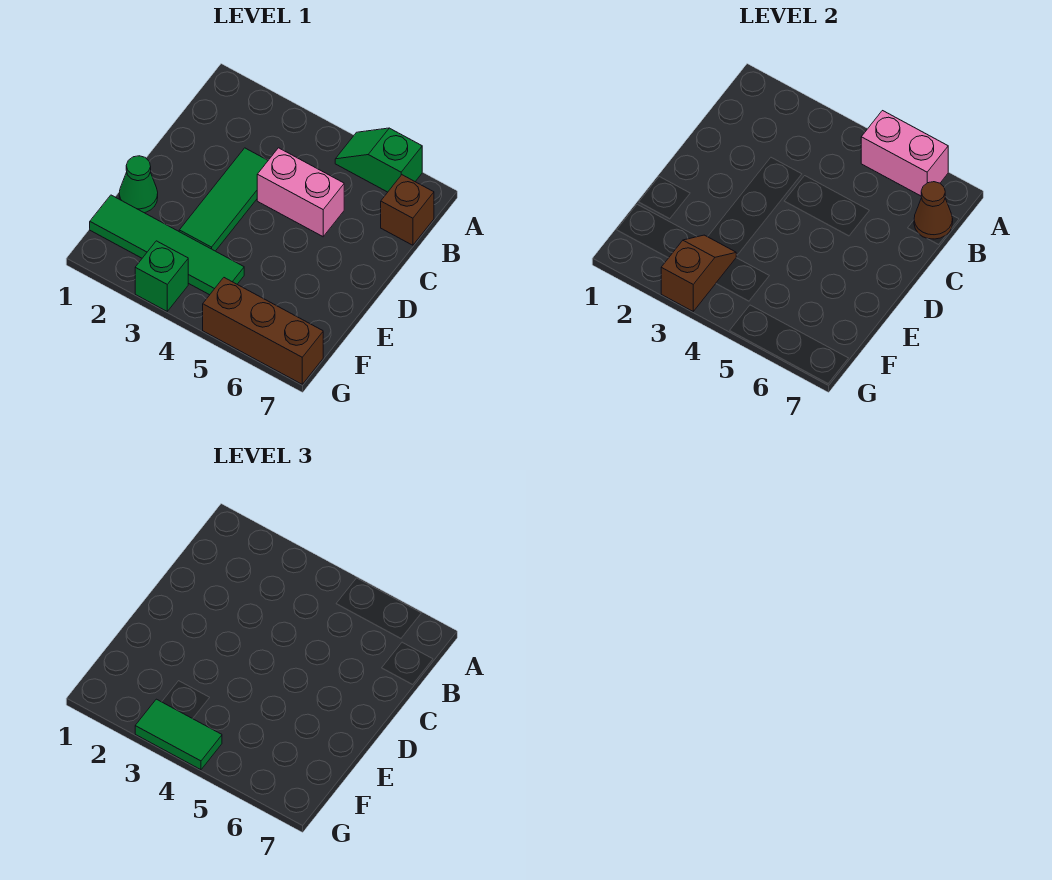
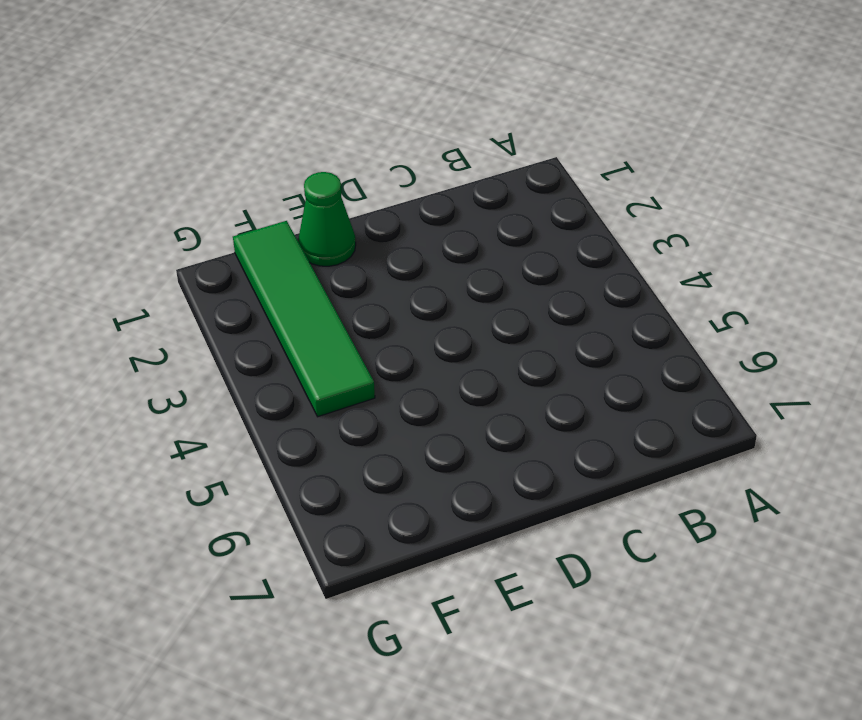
none -> green slope A5:A6 level 1 top 6
none -> brown brick B7 level 1
none -> green tile C3:E3 level 1

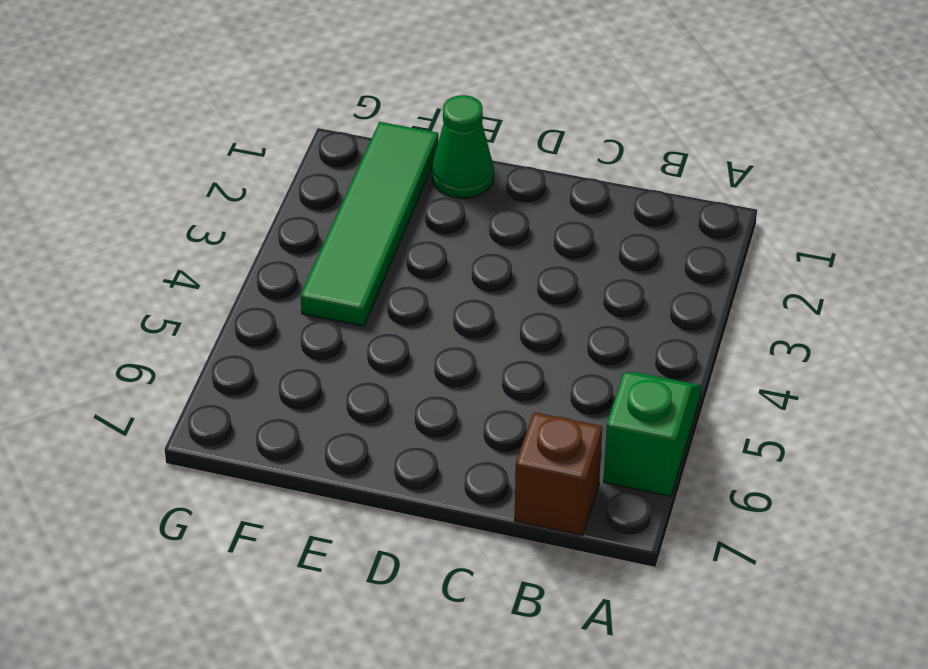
none -> green tile C3:E3 level 1
none -> pink brick C4:C5 level 1
none -> green brick G3 level 1

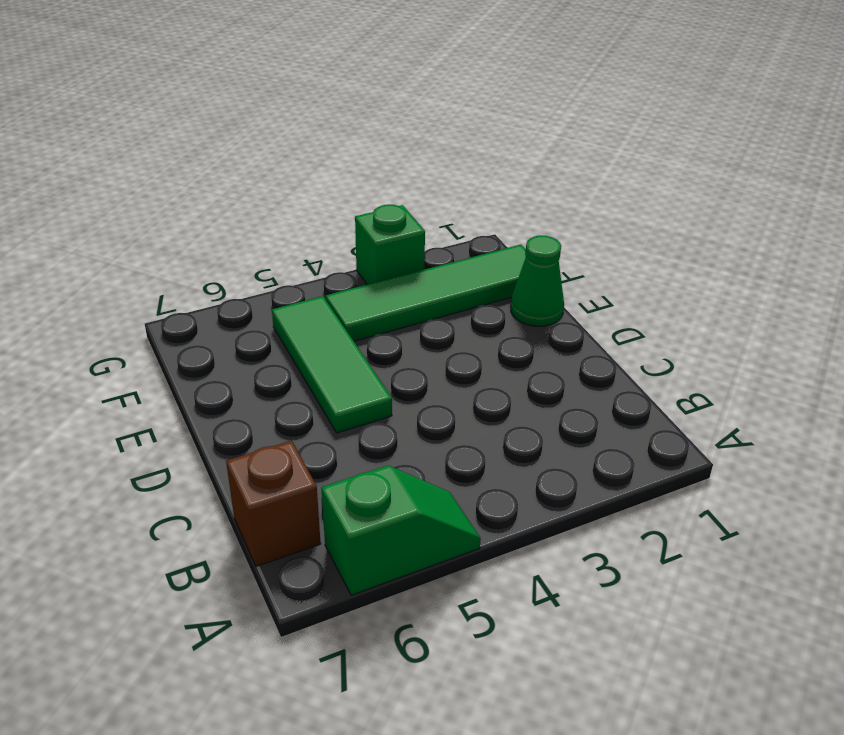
green tile D5:F5 level 1 -> green tile C3:E3 level 1
none -> pink brick C4:C5 level 1
none -> brown brick G5:G7 level 1
none -> pink brick A5:A6 level 2

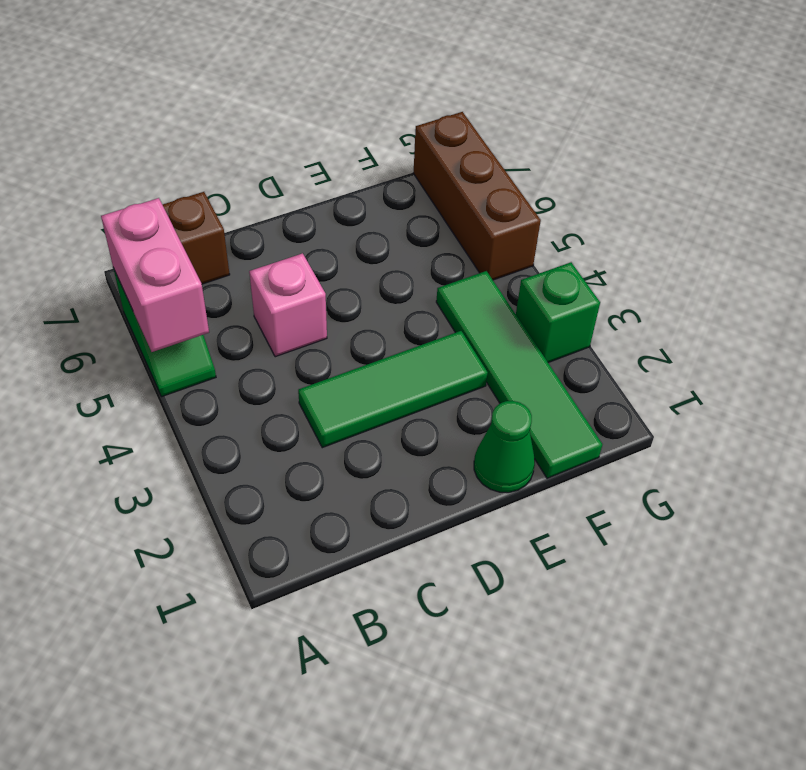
pink brick C5 level 1 -> pink brick C4:C5 level 1
none -> brown cone B7 level 2
none -> brown slope F3:G3 level 2 top G
none -> green tile G3:G4 level 3

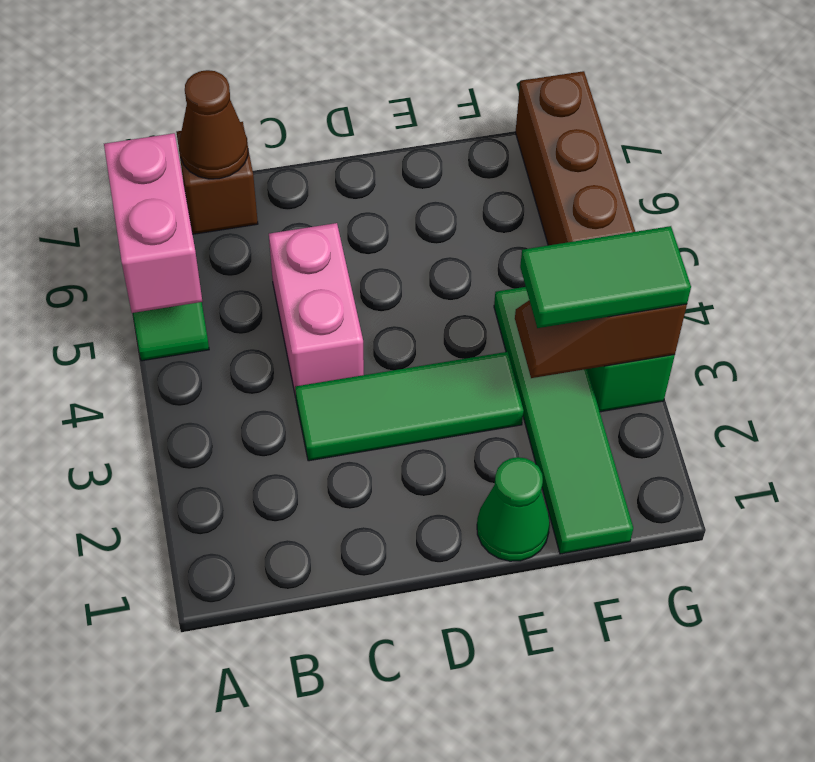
green tile F3:G3 level 3 -> green tile G3:G4 level 3

